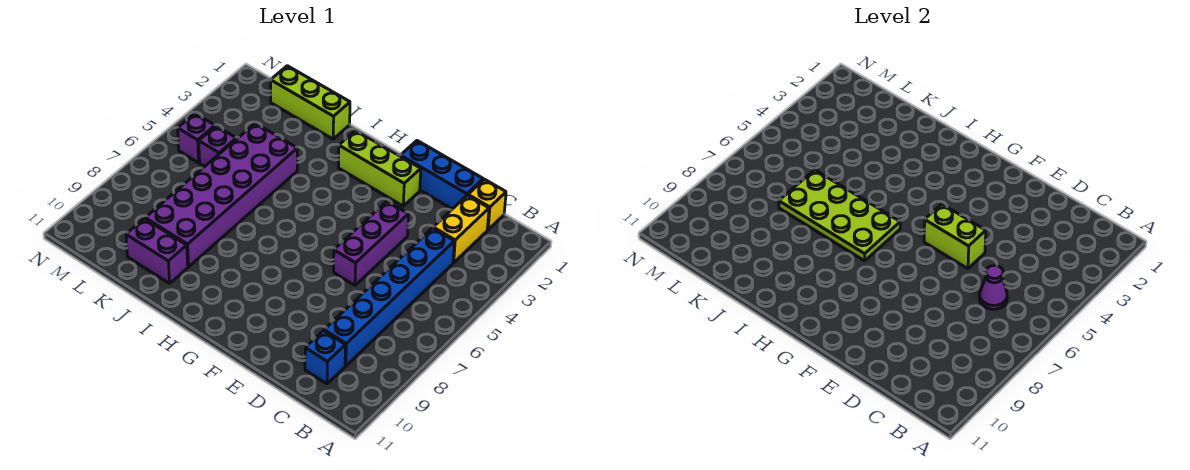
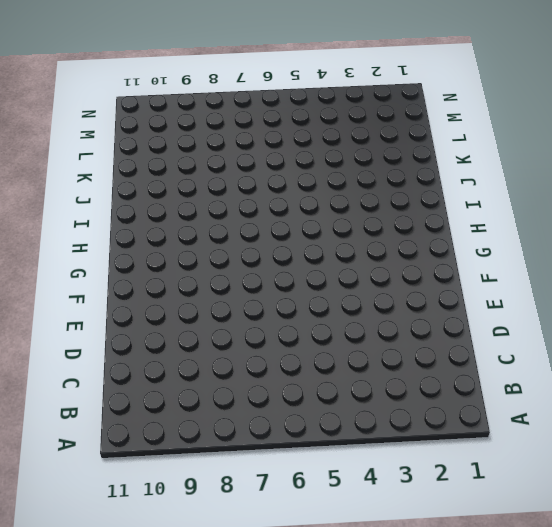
none -> yellow brick C1 level 1
none -> yellow brick C2:C3 level 1
none -> blue brick C4:C9 level 1

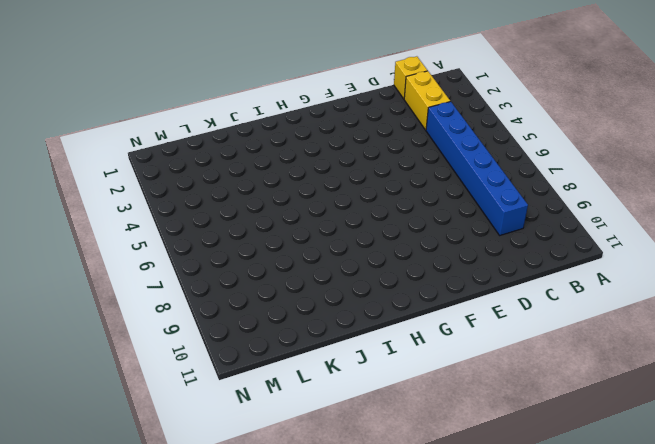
none -> blue brick C10 level 1
none -> blue brick D1:F1 level 1
none -> purple brick E4:E6 level 1

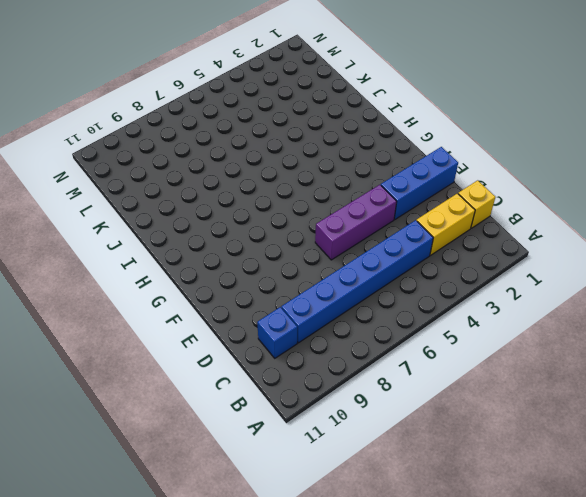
blue brick E1:E3 level 1 -> blue brick D1:F1 level 1
none -> lime brick F2:H2 level 1
none -> lime brick J1:L1 level 1
none -> purple brick J4:K9 level 1

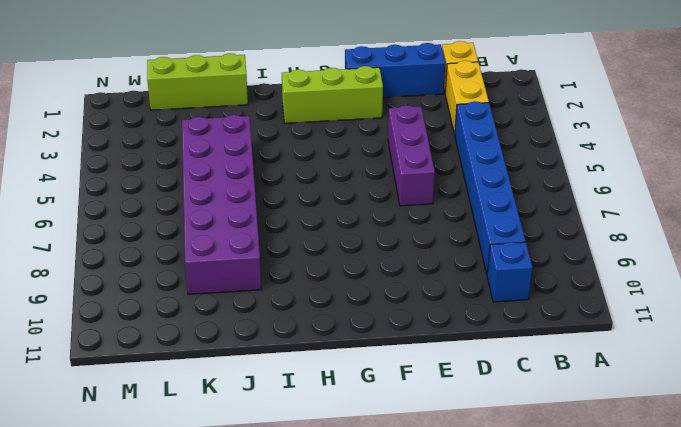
none -> purple brick J10:K10 level 1
none -> purple brick L5 level 1
none -> purple brick M5 level 1

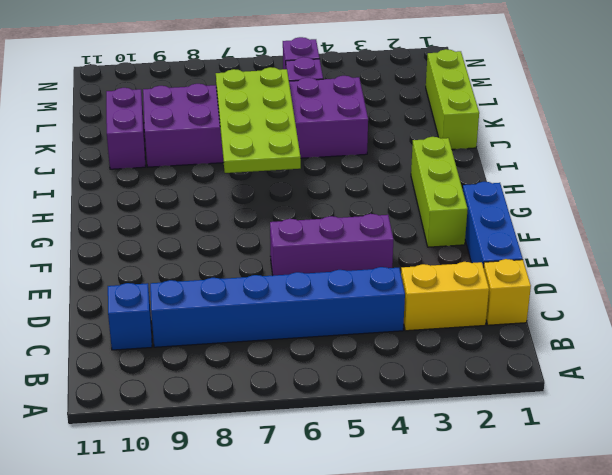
none -> purple cone C6 level 2
none -> lime brick E5:F5 level 2

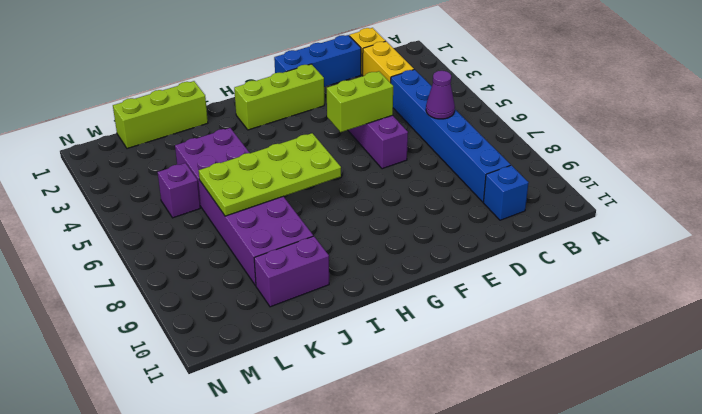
none -> purple brick M5 level 1

